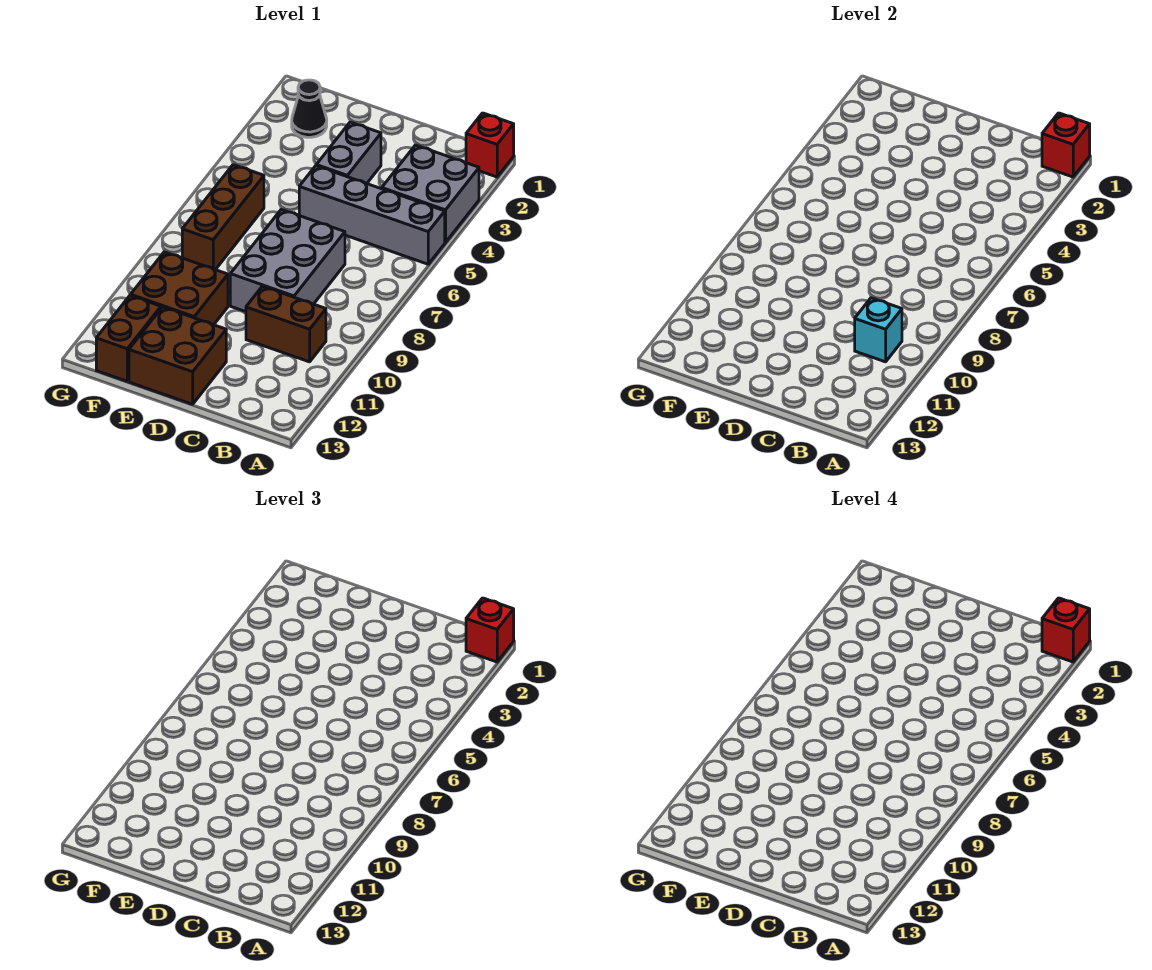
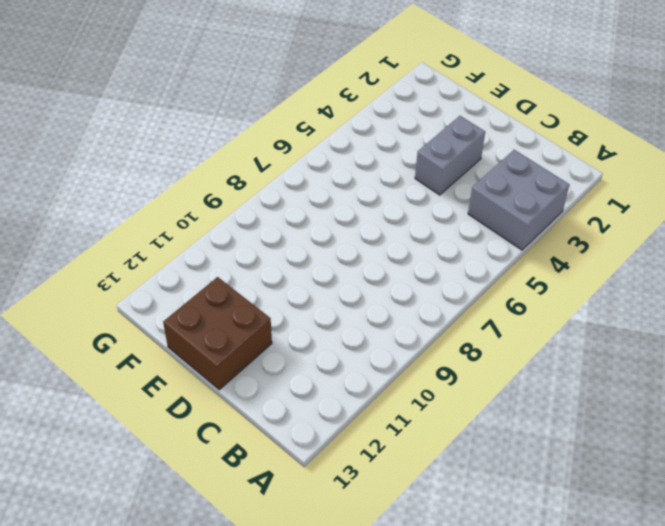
none -> red brick A1 level 1
none -> grey brick A5:D5 level 1
none -> brown brick B10:C10 level 1

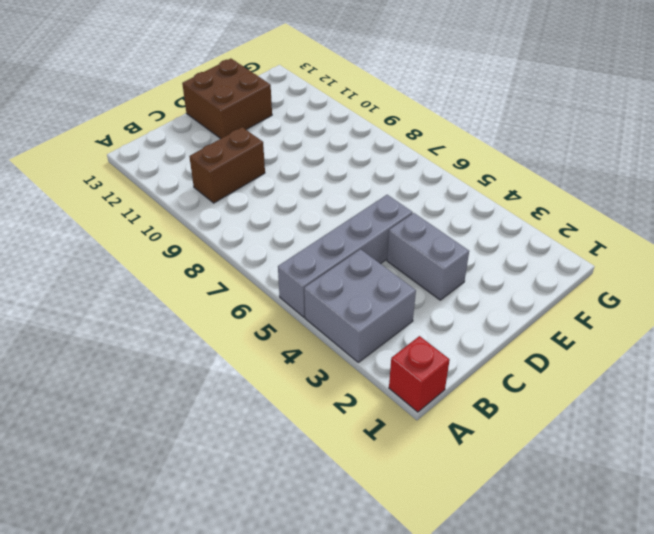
none -> grey brick C7:D9 level 1
none -> brown brick E10:F11 level 1
none -> black cone F2 level 1

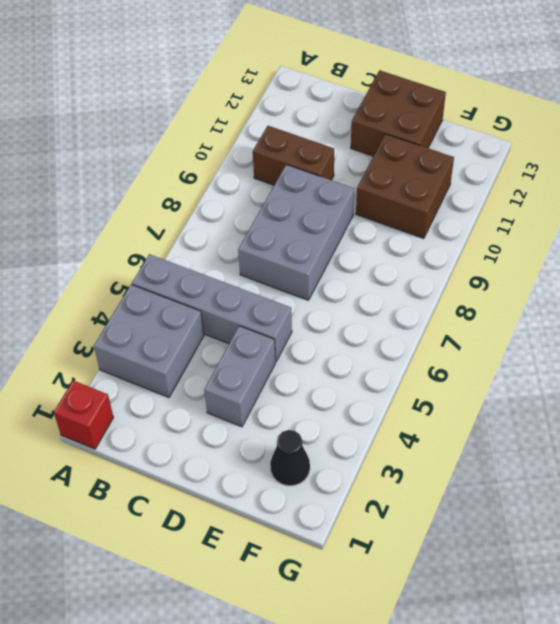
none -> brown brick F6:F8 level 1
none -> brown brick F12:F13 level 1
none -> red brick A1 level 2

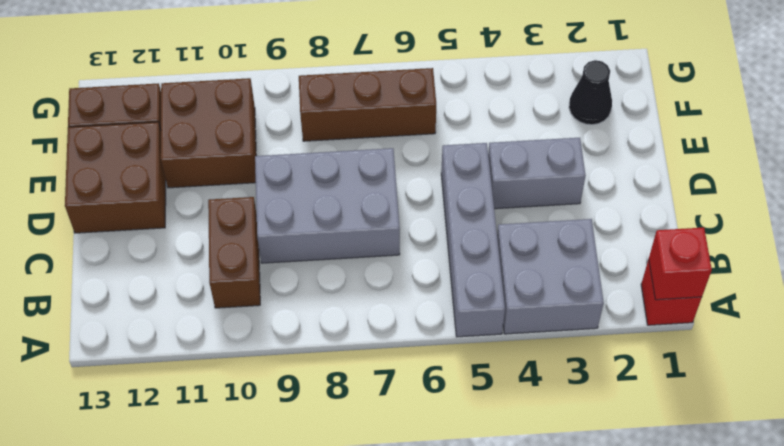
none -> cyan brick B10 level 2
none -> red brick A1 level 3
none -> red brick A1 level 4

